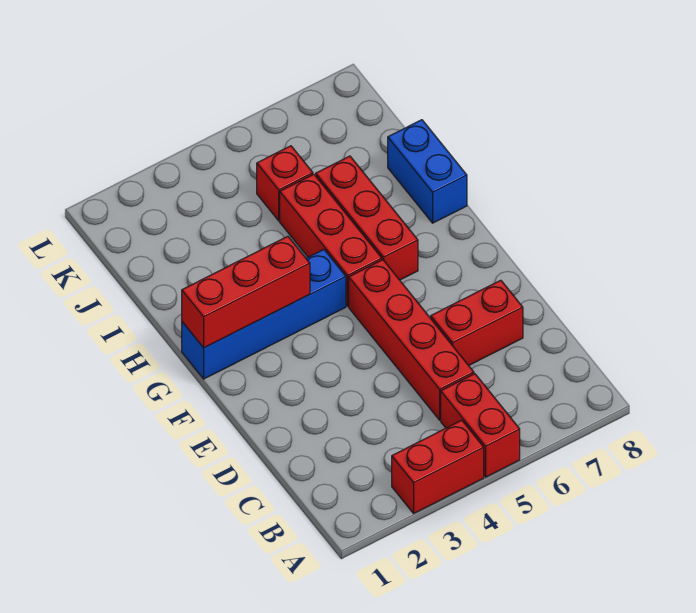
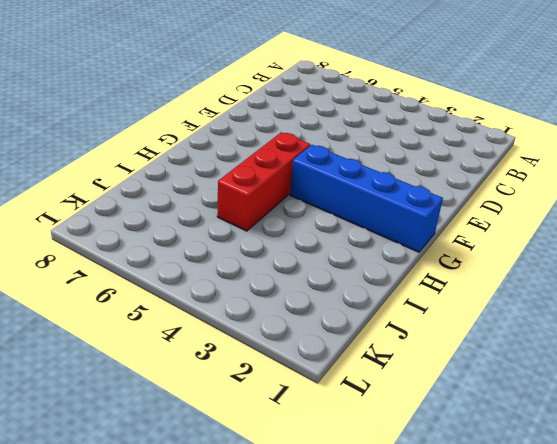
none -> red brick A3:A4 level 1
none -> red brick A5:B5 level 1

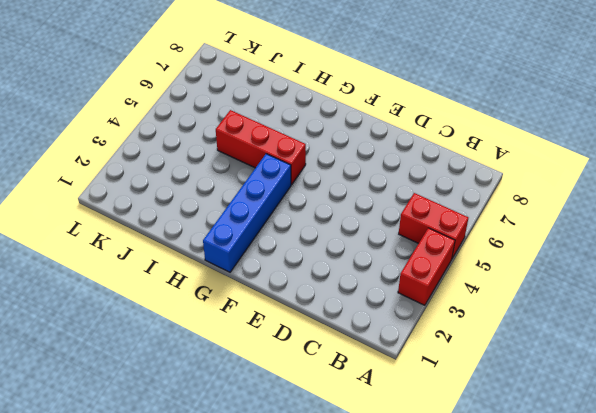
none -> red brick C5:F5 level 1
none -> red brick D6:D7 level 1

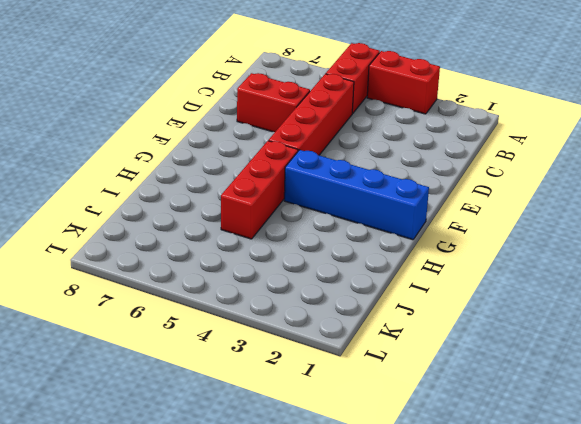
none -> red brick G6:I6 level 1
none -> blue brick H8:I8 level 1

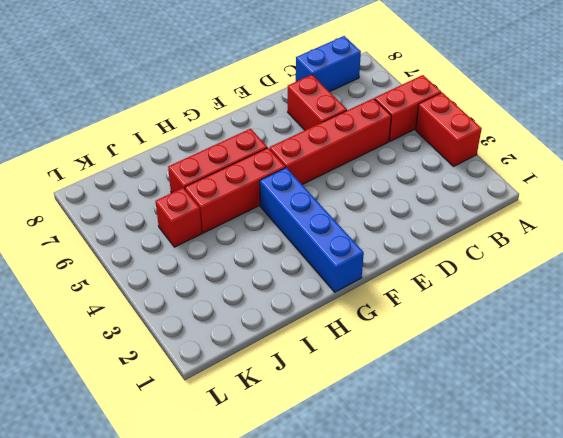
blue brick B8:C8 level 1 -> blue brick H8:I8 level 1
none -> red brick G1:G3 level 2

